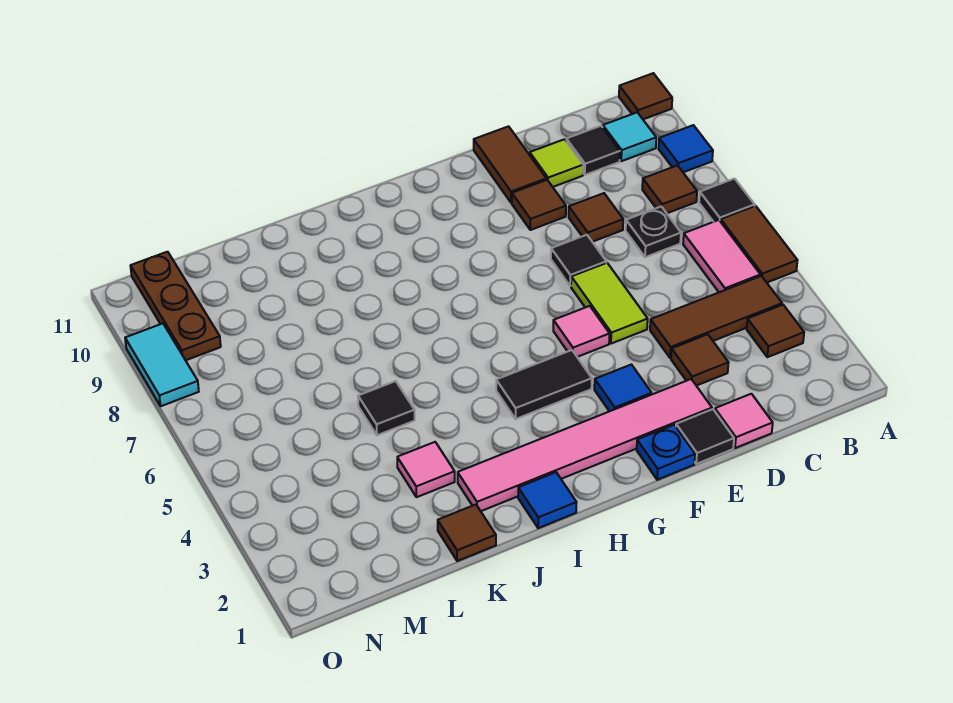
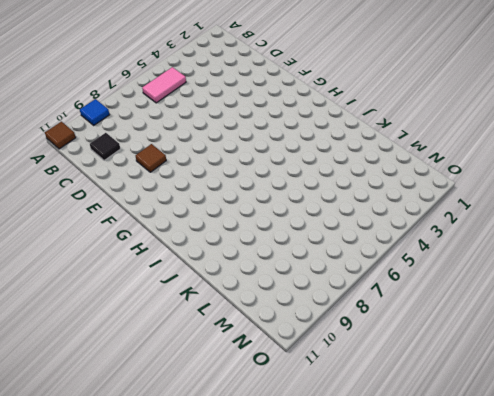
none -> brown tile A5:A6 level 1
none -> black tile A7 level 1
none -> brown tile B3 level 1
none -> brown tile B4:D4 level 1

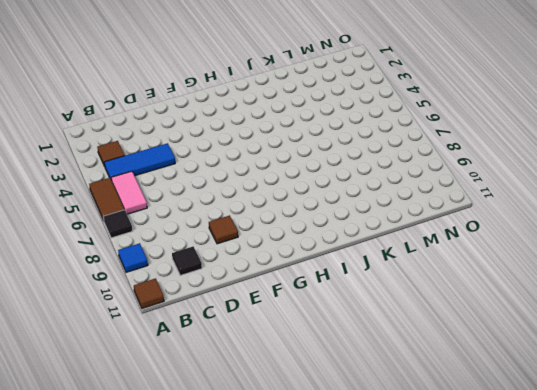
blue tile B4:D4 level 1 -> brown tile B4:D4 level 1
none -> brown tile B8 level 1
none -> cyan tile B10 level 1
none -> black plate C7 level 1
none -> pink tile D1 level 1

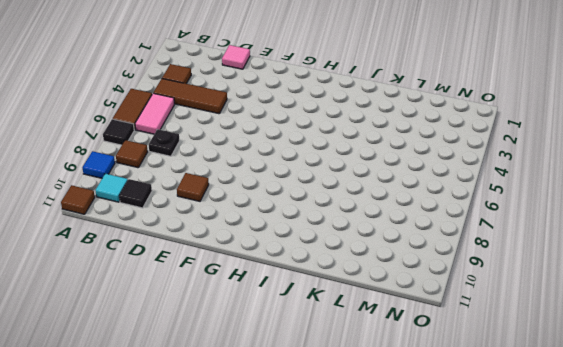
none -> brown tile D3 level 1
none -> brown tile D8 level 1
none -> lime tile D10 level 1
none -> black tile E1 level 1

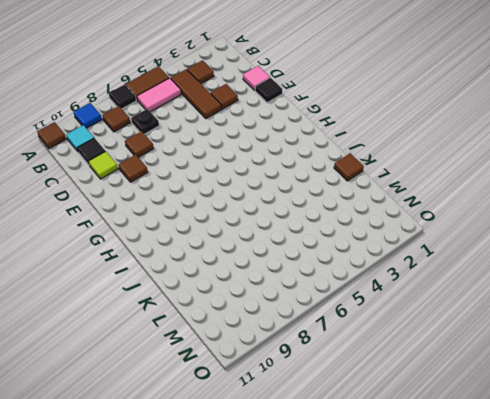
none -> pink tile E2:J2 level 1
none -> lime tile E5:E6 level 1
none -> black tile E7 level 1
none -> brown tile E10:E11 level 1

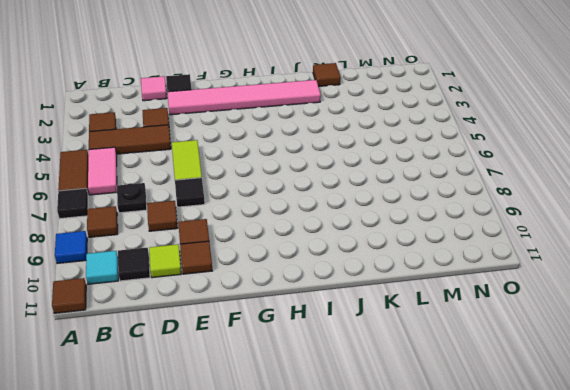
brown tile E10 level 1 -> brown tile E10:E11 level 1
none -> blue plate F1 level 1
none -> blue tile F3 level 1
none -> pink tile F5 level 1
none -> black tile G4:H4 level 1

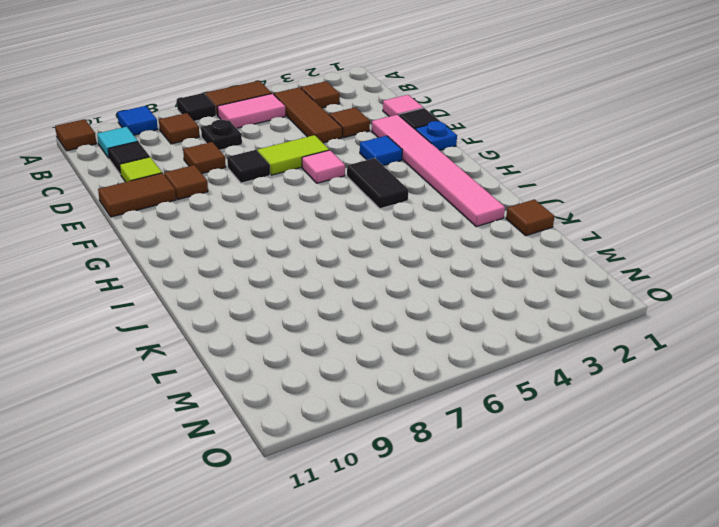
none -> blue tile I1 level 1
none -> pink tile K3 level 1
none -> black tile K5 level 1
none -> brown plate N9:N11 level 1

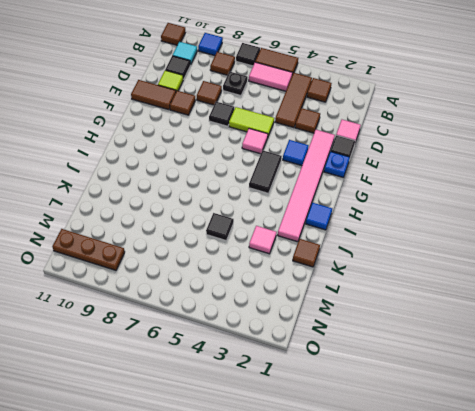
none -> cyan tile O8:O9 level 1

